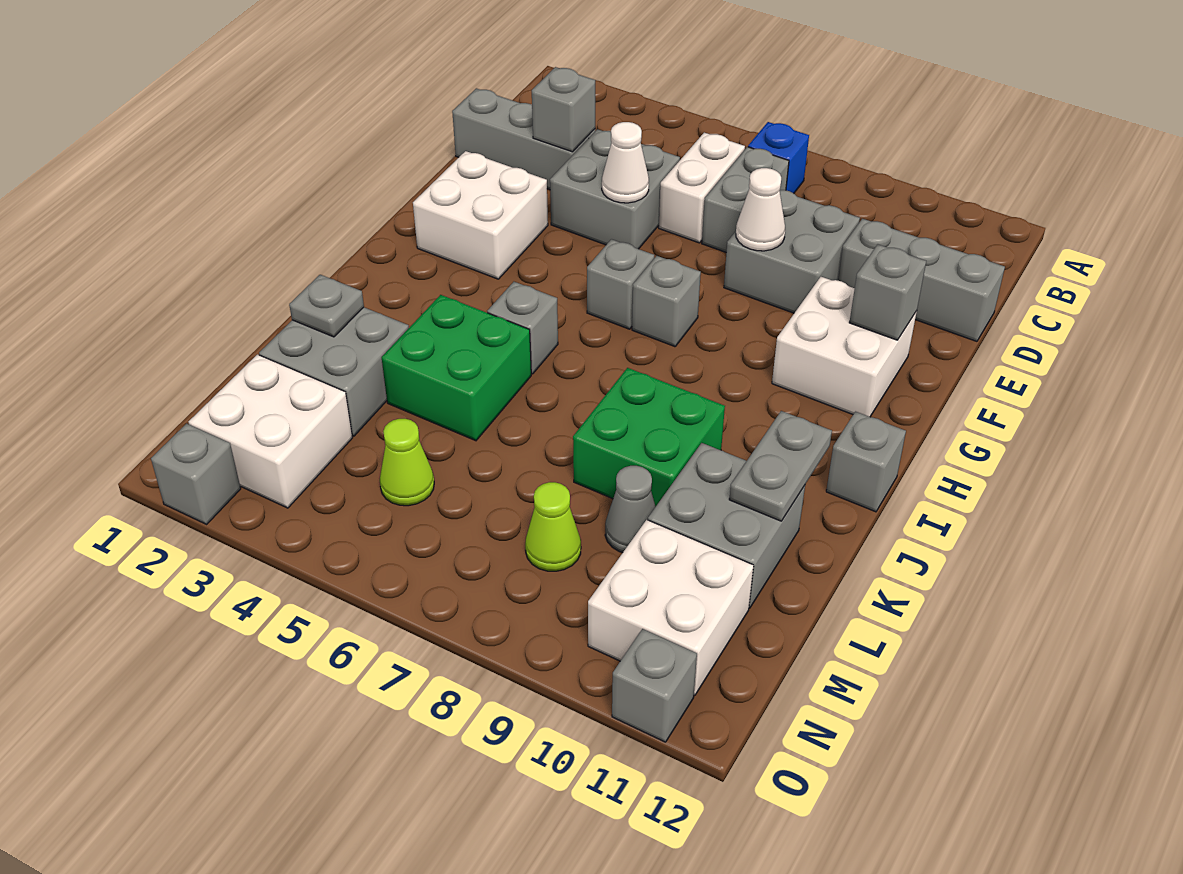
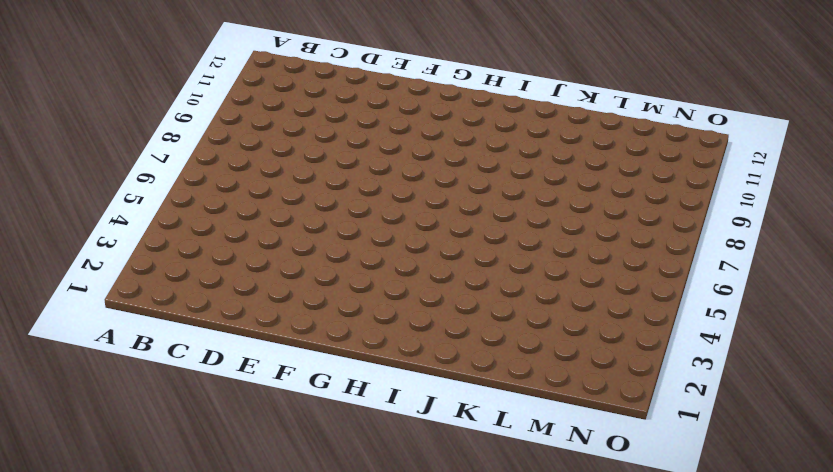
none -> blue brick B7 level 1
none -> white brick C6:D6 level 1
none -> grey brick C7:D7 level 1
none -> grey brick D1:D3 level 1

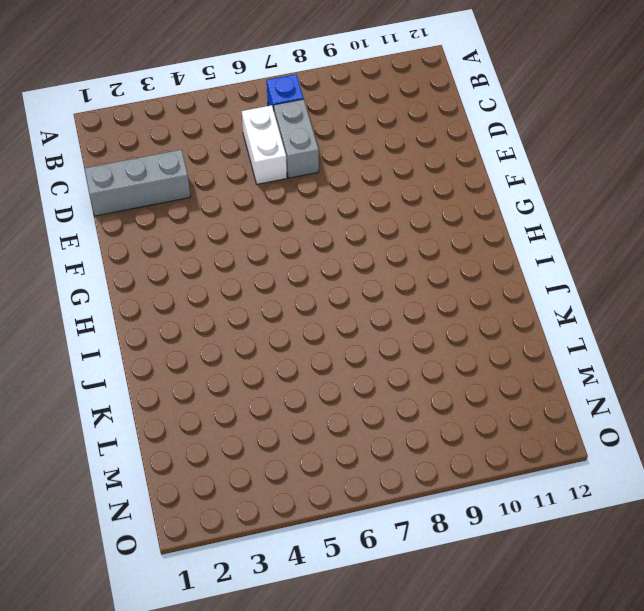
none -> grey brick D4:E5 level 1
none -> grey brick D8:E9 level 1
none -> grey brick D10:D12 level 1
none -> white brick F2:G3 level 1

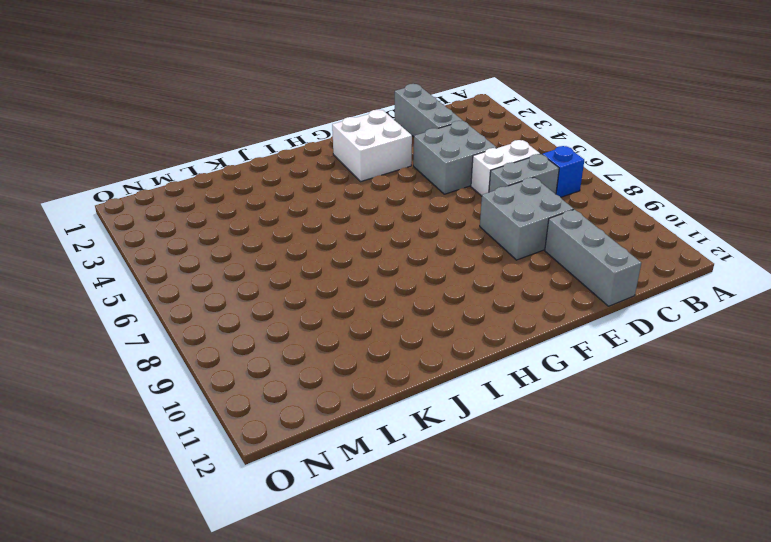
none -> white brick F10:G11 level 1
none -> grey brick G6 level 1
none -> grey brick G7 level 1
none -> grey brick I5 level 1

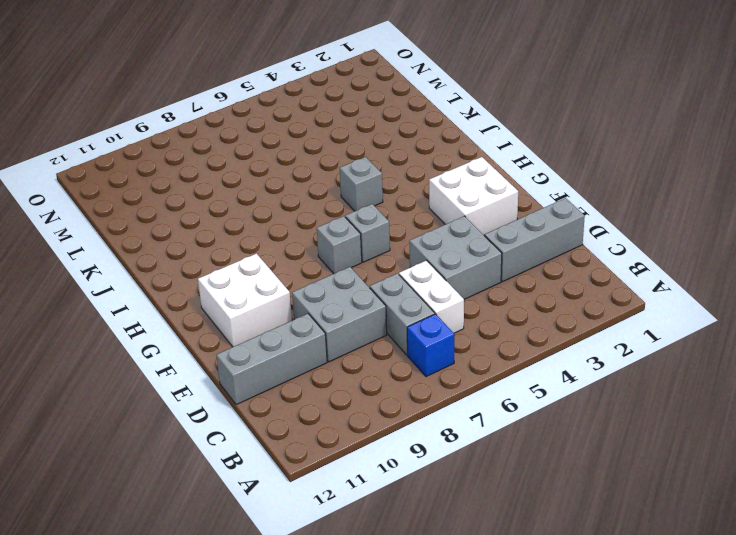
none -> grey brick I12 level 1
none -> green brick J4:K5 level 1
none -> green brick J8:K9 level 1
none -> grey brick K2:L3 level 1

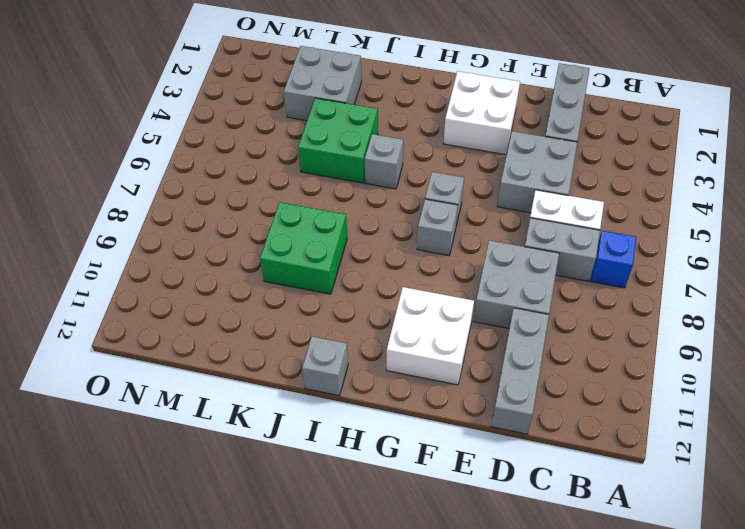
none -> grey brick K10:L11 level 1
none -> grey cone L9 level 1
none -> white brick M2:N3 level 1
none -> lime cone M5 level 1

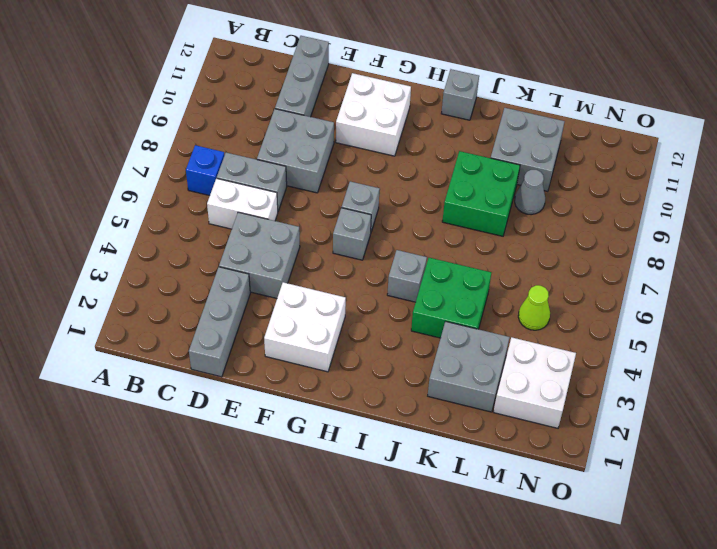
none -> lime cone M8 level 1
none -> white brick M10:N11 level 1
none -> grey brick O2 level 1
none -> grey brick O11 level 1

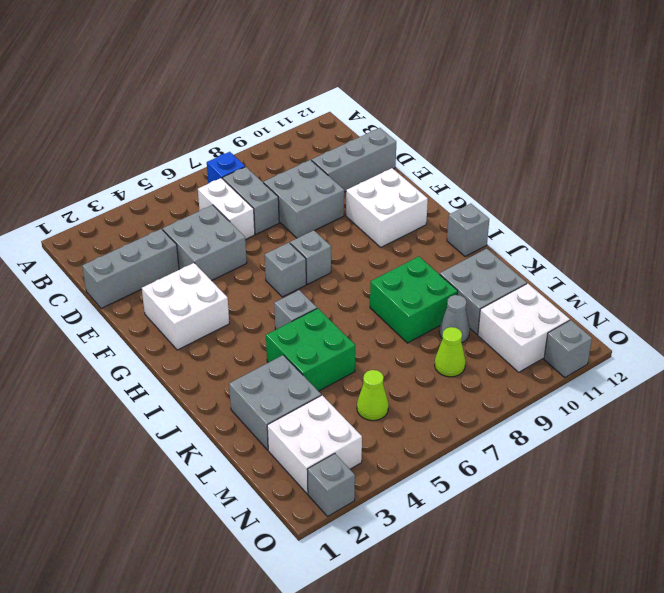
none -> grey brick D3 level 2
none -> white cone E5 level 2
none -> white cone E8 level 2
none -> grey brick F11 level 2

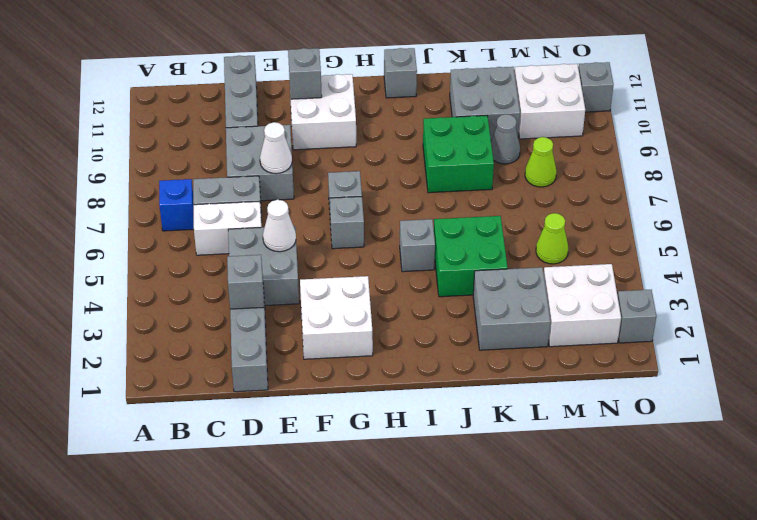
none -> grey plate J11:K11 level 2
none -> grey plate K2 level 2

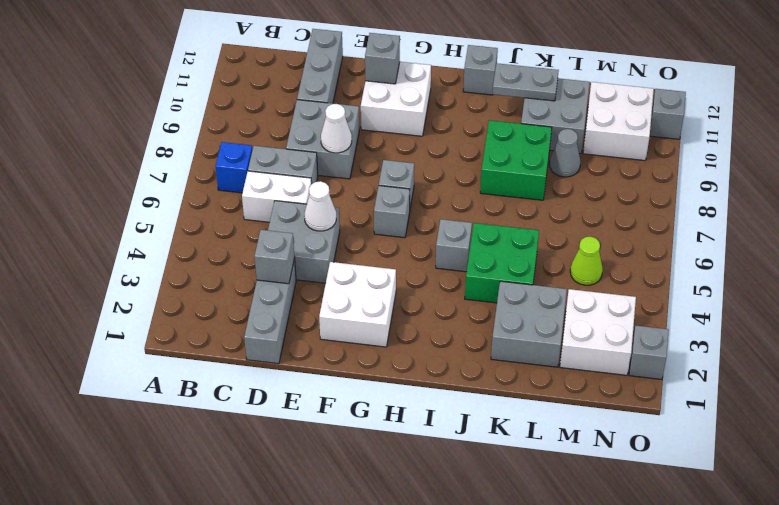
none -> lime cone M8 level 1
none -> grey plate K2 level 2

